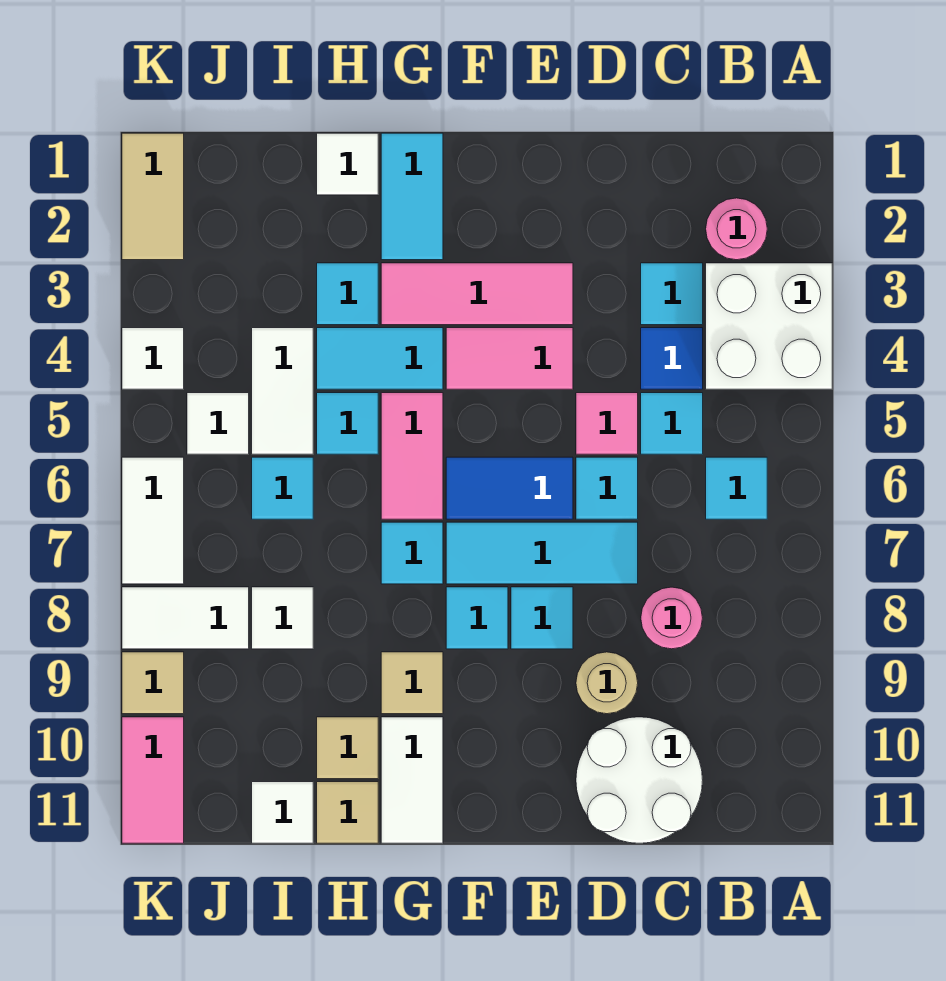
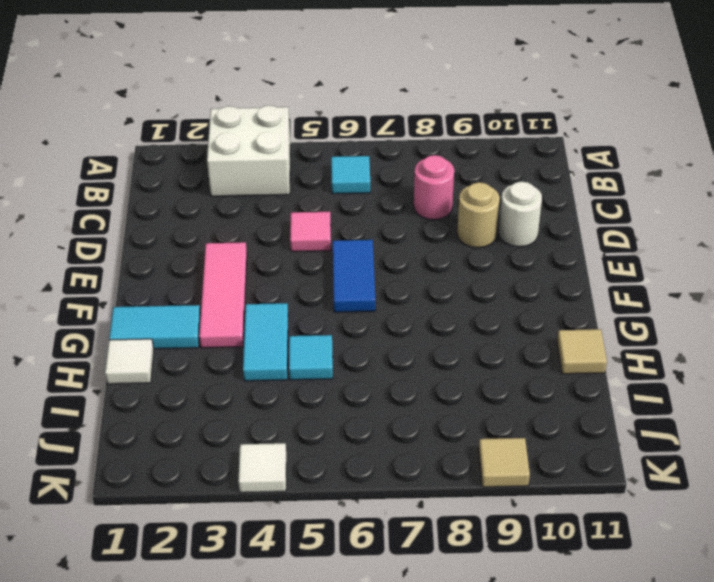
white round brick D10 level 1 -> white round brick C10:D11 level 1
none -> pink round brick B2 level 1
none -> cyan tile C3 level 1
none -> blue tile C4 level 1
none -> cyan tile C5 level 1

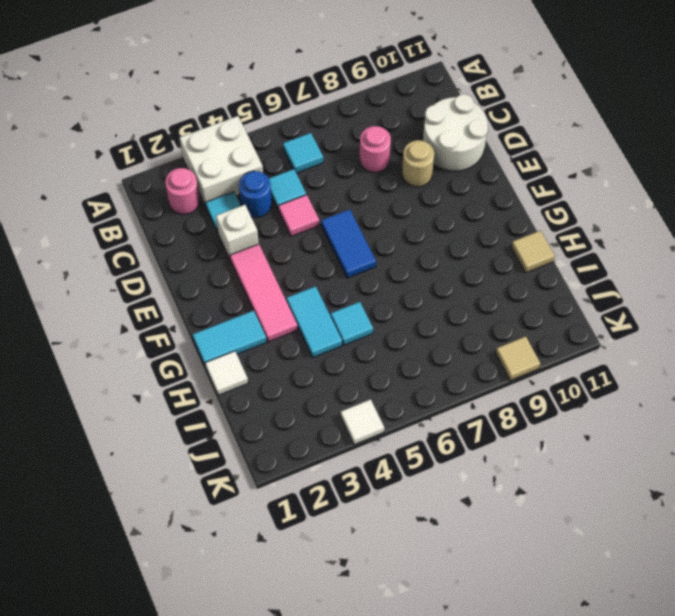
blue round brick C4 level 1 -> blue tile C4 level 1
white brick D3 level 1 -> none
none -> cyan tile D6 level 1
none -> cyan tile D7:F7 level 1
none -> pink tile E4:F4 level 1
none -> cyan tile E8 level 1

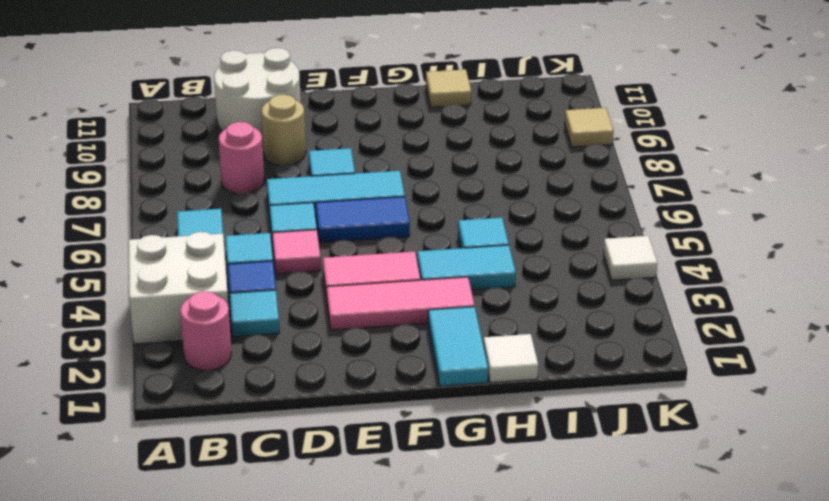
none -> cyan tile F8 level 1
none -> pink tile G5:G6 level 1
none -> cyan tile G7 level 1
none -> tan tile G9 level 1

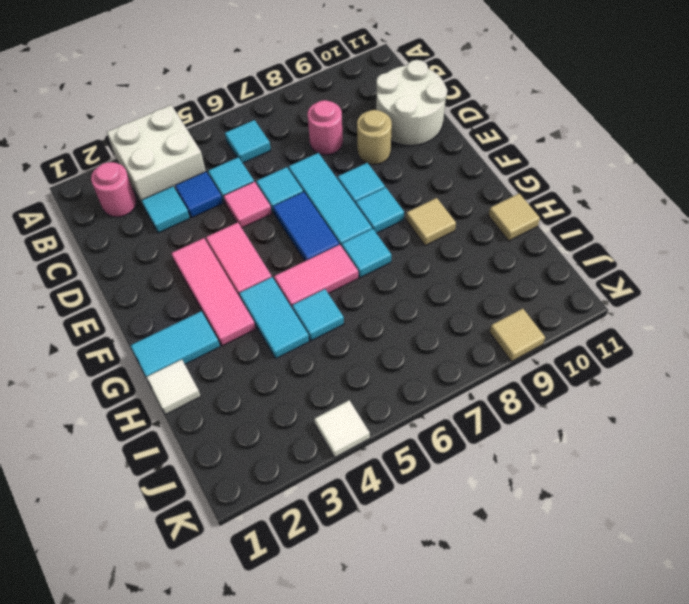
none -> white tile G10:G11 level 1
none -> cyan tile H3 level 1
none -> tan tile H10 level 1
none -> white tile I4:I5 level 1

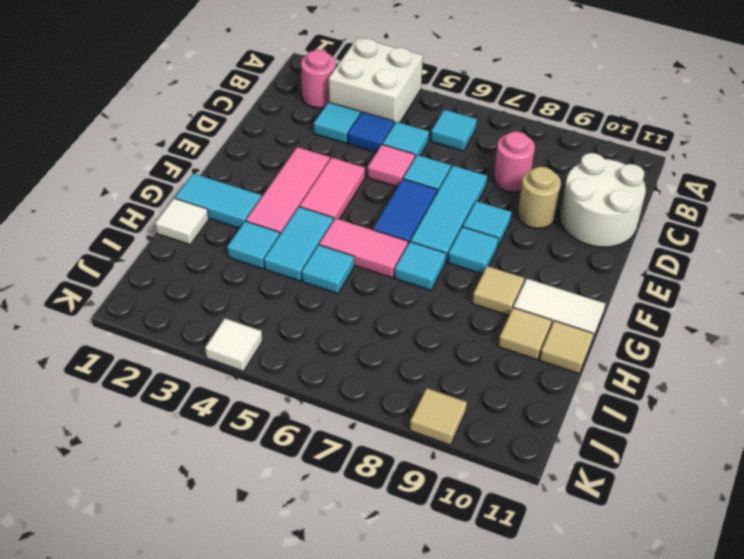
none -> white tile I4:I5 level 1
none -> cyan tile I6 level 1
none -> white tile I8 level 1
none -> white tile I11 level 1

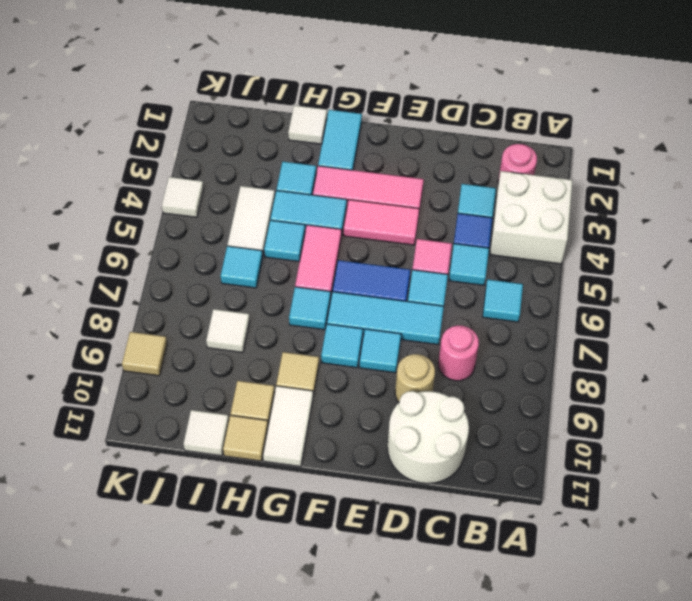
none -> white tile J5 level 1
none -> white tile J8:K8 level 1
none -> tan tile K1:K2 level 1
none -> white tile K6:K7 level 1

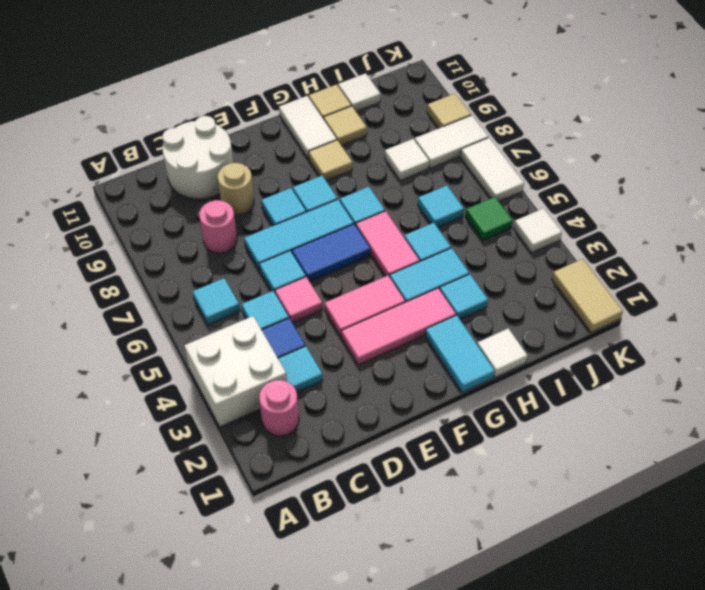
green tile J5 level 1 -> white tile J5 level 1
none -> white tile I4:I5 level 1
none -> pink tile K10:K11 level 1

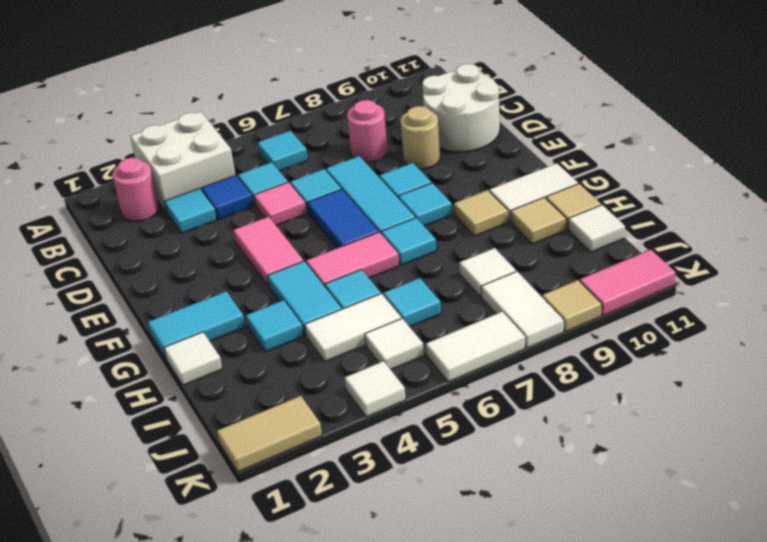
none -> pink tile E3:G3 level 1

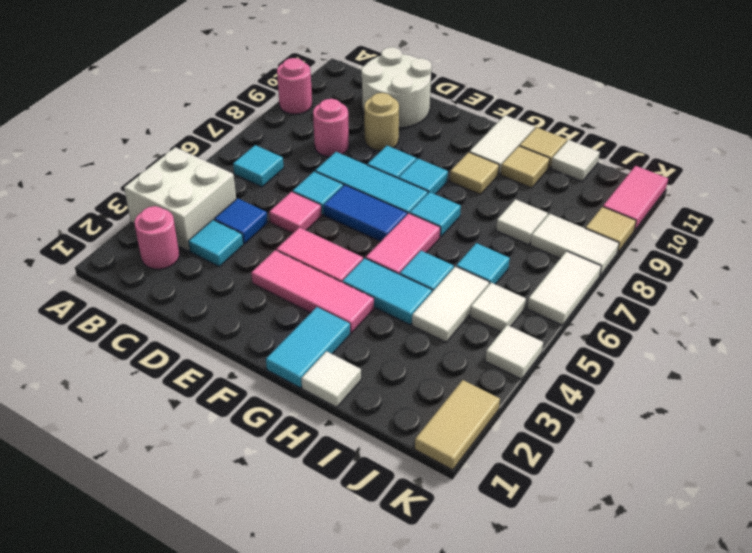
pink round brick A9 level 1 -> none
none -> cyan tile C5 level 1
none -> cyan tile H3 level 1

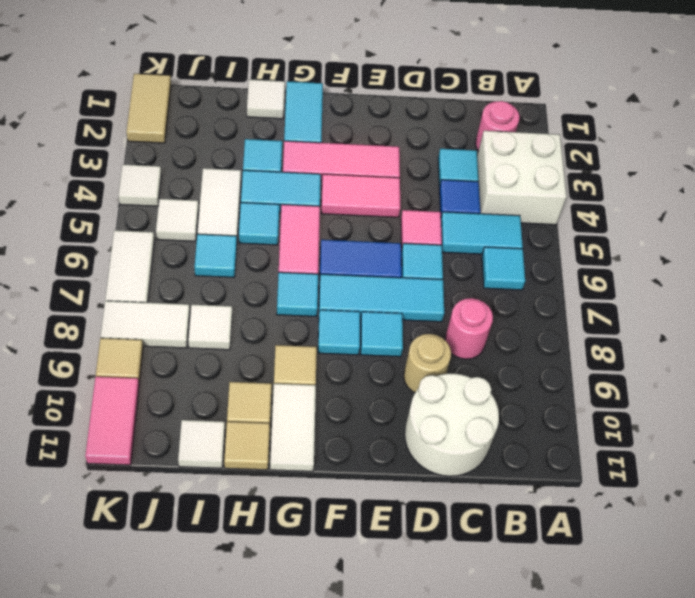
cyan tile B5:C5 level 1 -> cyan tile C5 level 1

